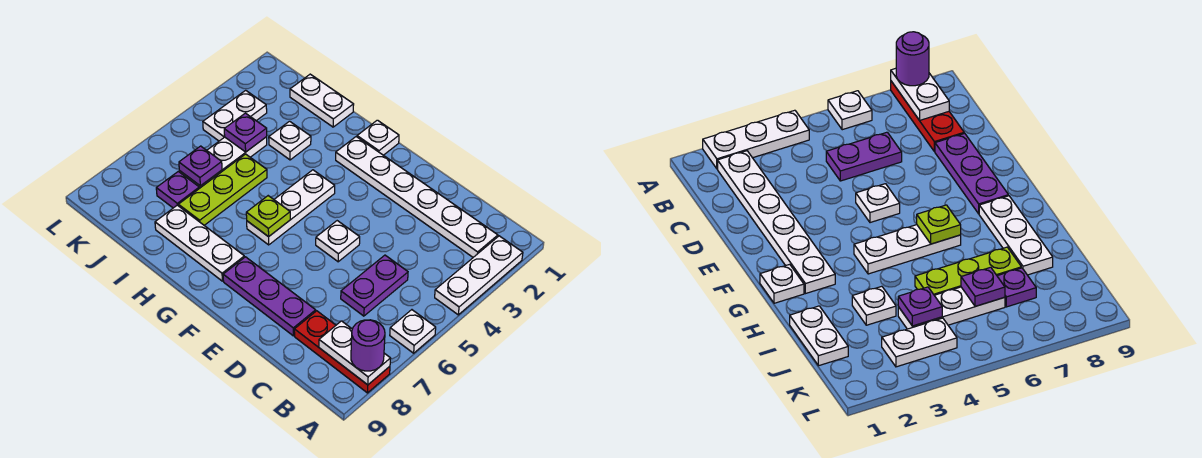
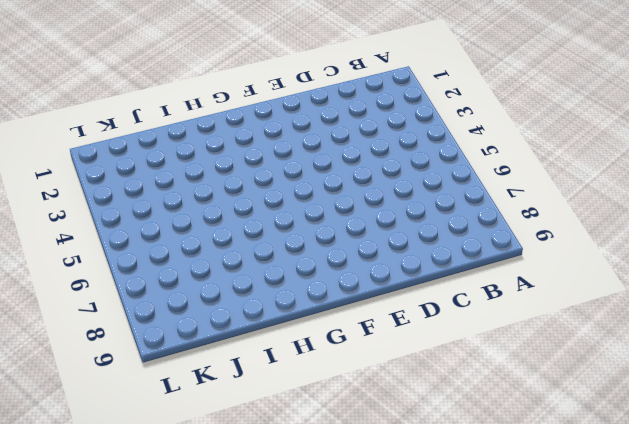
none -> white plate A2:A4 level 1
none -> white plate A6 level 1
none -> red plate A8:C8 level 1

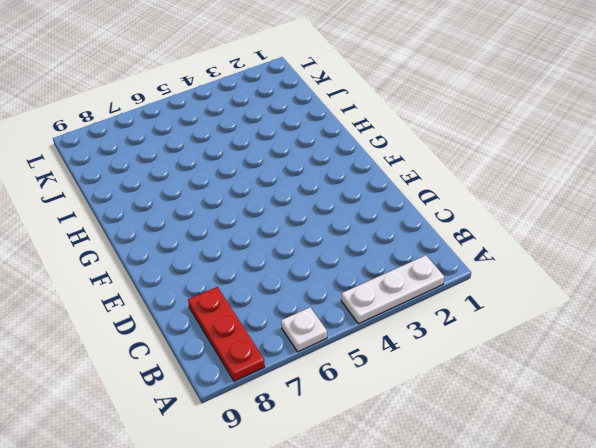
none -> white plate B2:G2 level 1
none -> purple plate C5:C6 level 1
none -> purple plate D8:F8 level 1

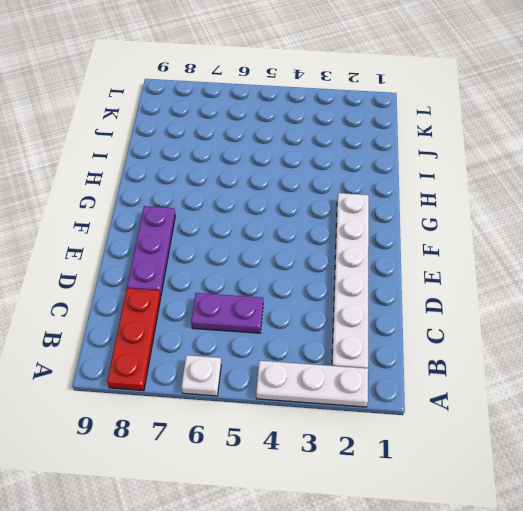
none -> white plate E5 level 1
none -> white plate G1 level 1
none -> white plate G4:G6 level 1

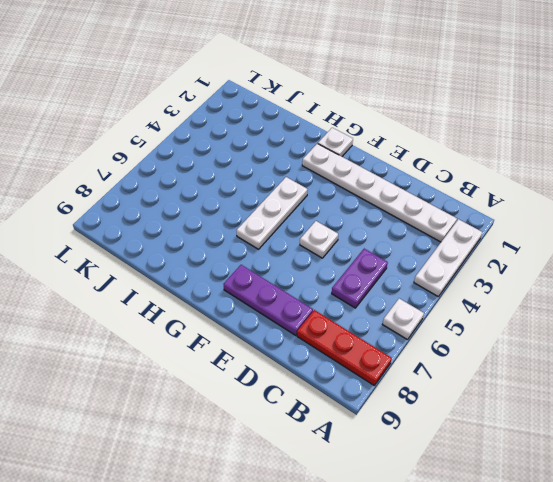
none -> white plate G8:I8 level 1
none -> white plate I1:J1 level 1
none -> white plate I3 level 1

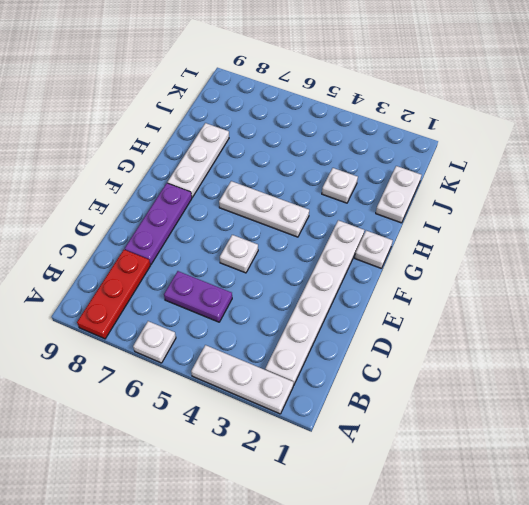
none -> lime plate I5:I7 level 1
none -> white plate J4:J6 level 1
none -> purple plate J7 level 1

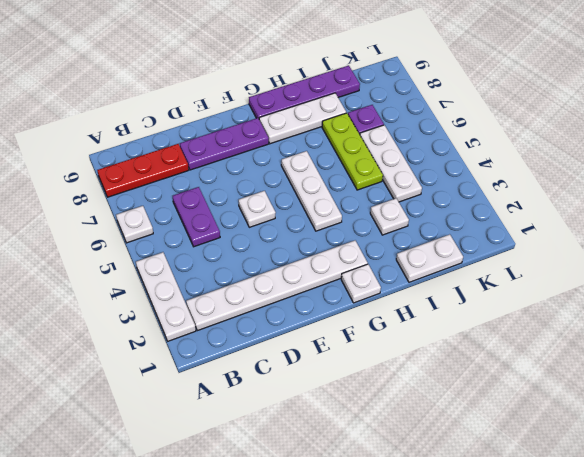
purple plate G9:J9 level 1 -> none
none -> white plate K3:K4 level 1
none -> white plate A8:B8 level 2
none -> lime plate G6 level 2

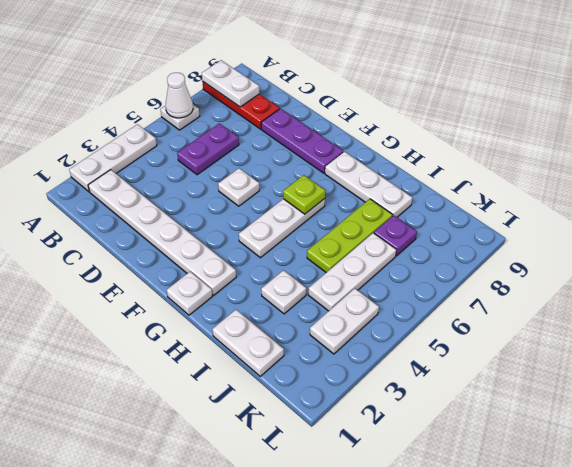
white cone A6 level 2 -> none
none -> purple plate J4 level 2
none -> purple plate J6 level 2
none -> purple round brick A8 level 3

